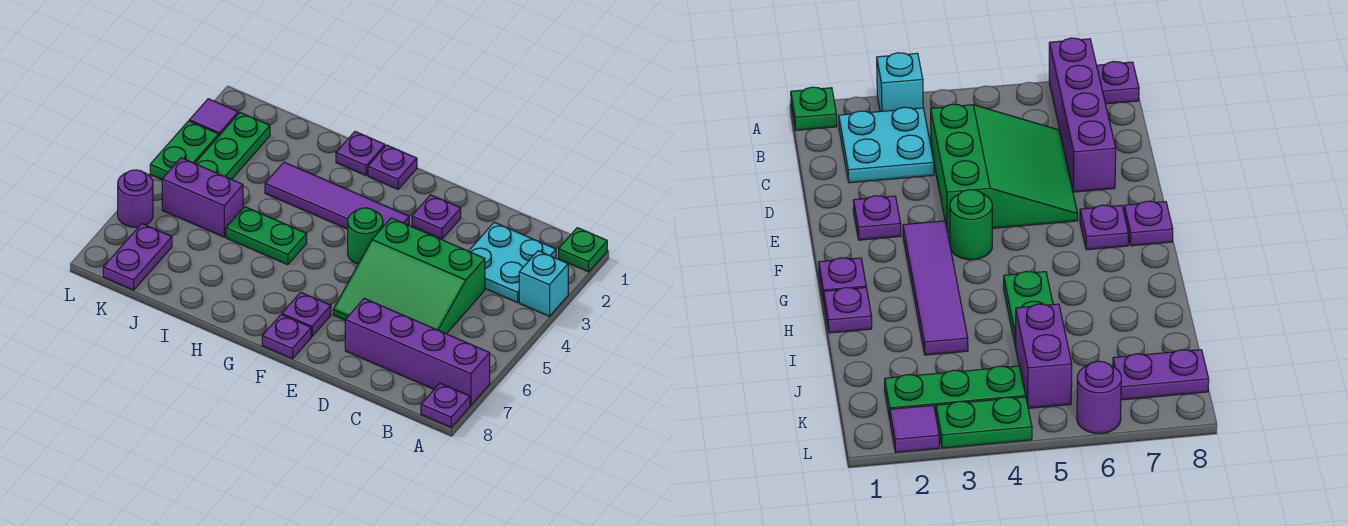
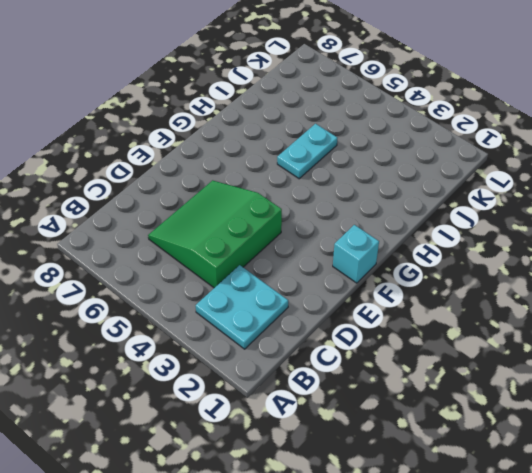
cyan brick F1 level 1 -> cyan brick A3 level 1
cyan plate H5:I5 level 1 -> green plate H5:I5 level 1
none -> green plate A1 level 1
none -> purple brick A7:D7 level 1
none -> purple plate A8 level 1

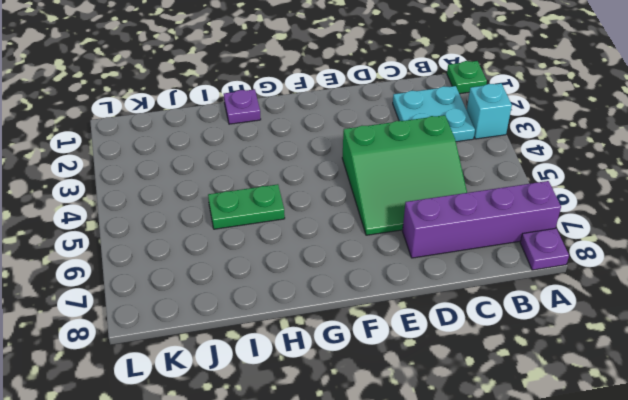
none -> purple plate E2 level 1
none -> purple tile F3:I3 level 1
none -> green round brick F4 level 1

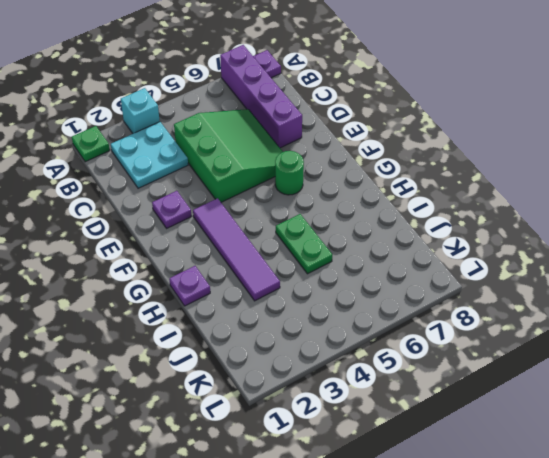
green round brick F6 level 1 -> green round brick F4 level 1
none -> purple plate F7 level 1
none -> purple plate F8 level 1
none -> purple plate G1 level 1

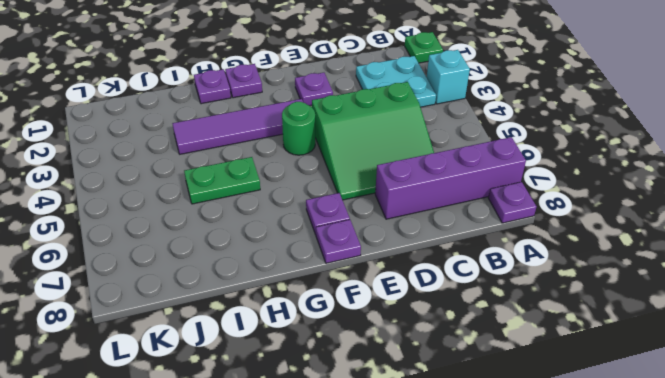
none -> purple brick J5:K5 level 1
none -> green plate K2:K4 level 1
none -> purple plate K7:K8 level 1

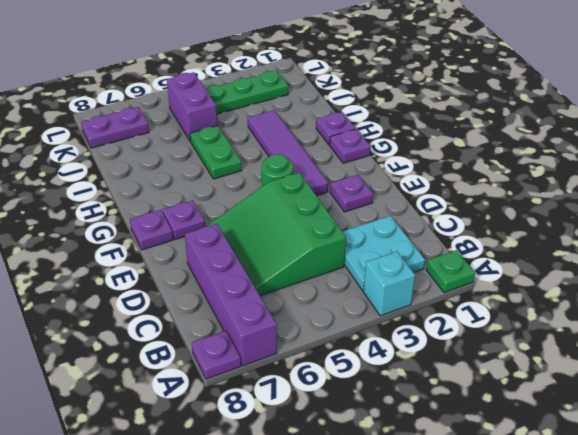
none -> purple tile L2 level 1
none -> green plate L3:L4 level 1
none -> purple round brick L6 level 1

